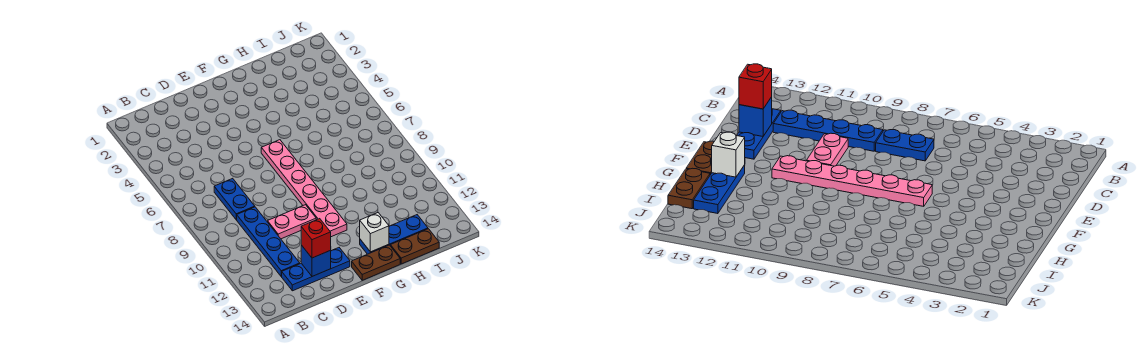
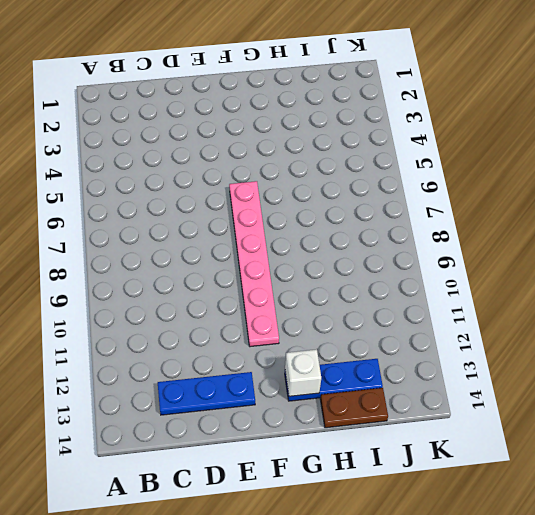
none -> blue plate C7:C8 level 1
none -> blue plate C9:C12 level 1

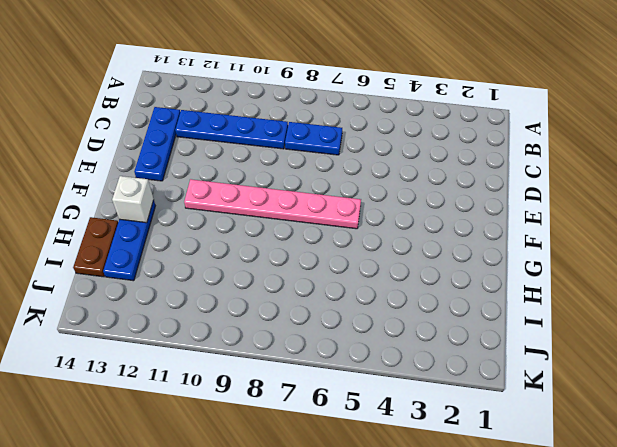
none -> pink plate D10:E10 level 1
none -> brown plate F14:G14 level 1

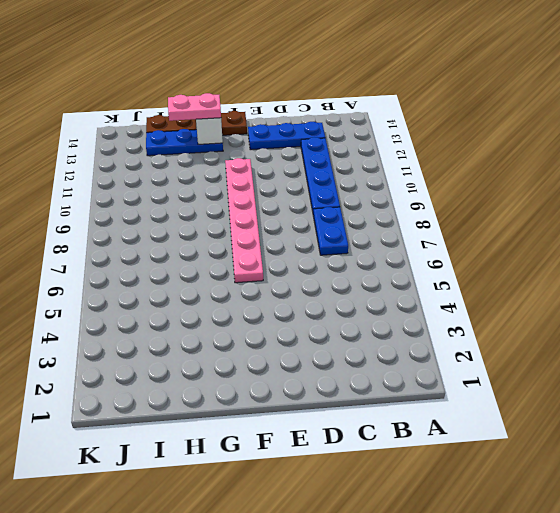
pink plate G13:H13 level 3 -> pink plate D10:E10 level 1
none -> blue brick D13 level 2
none -> red brick D13 level 3

